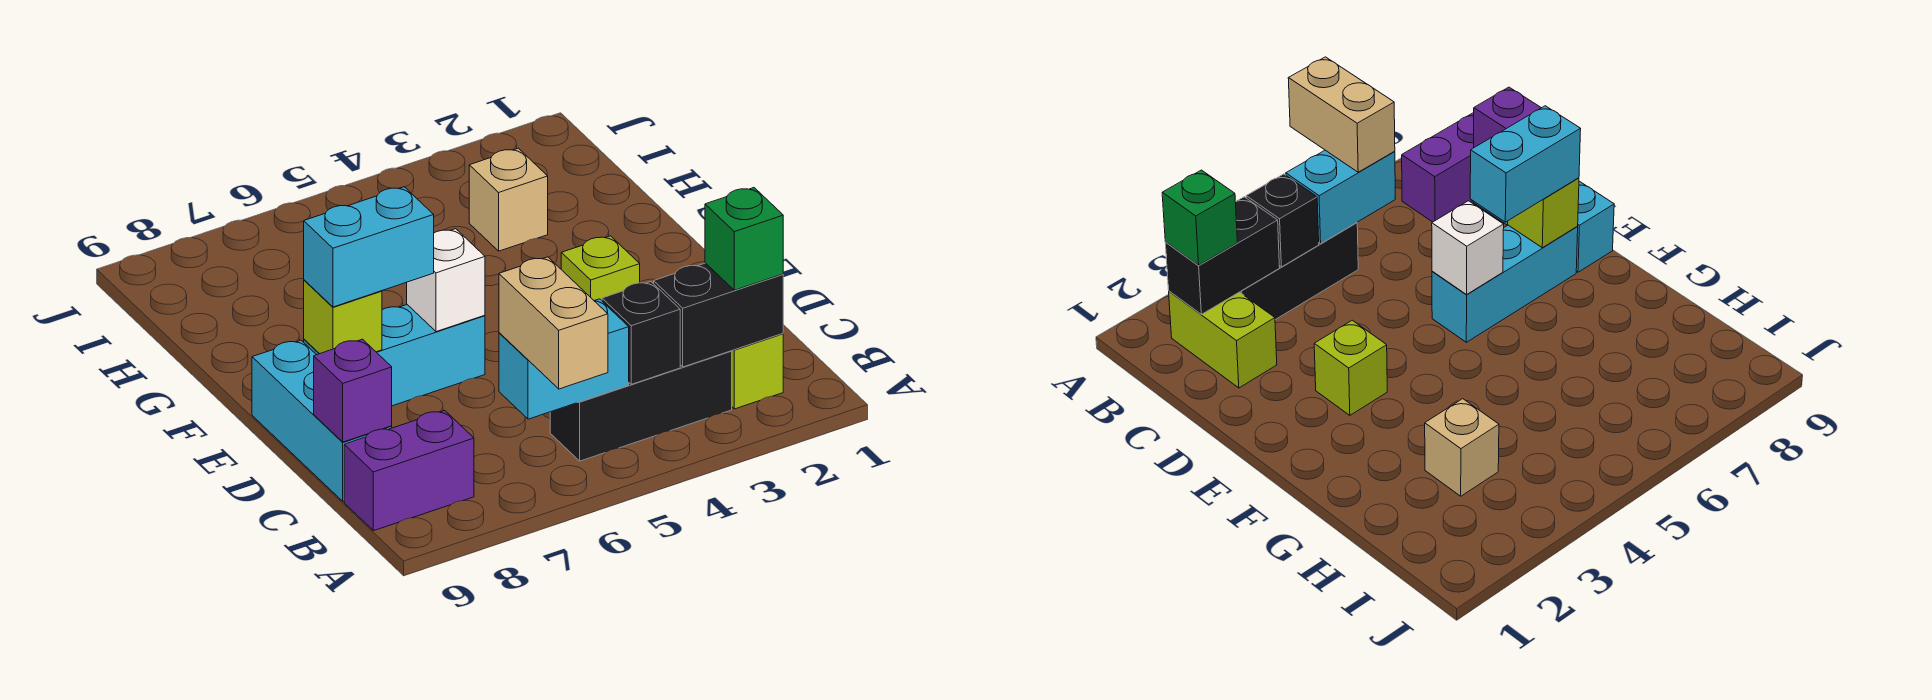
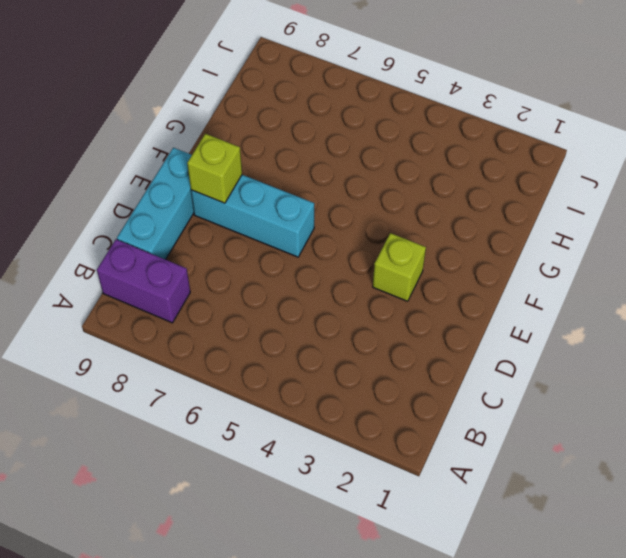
none -> lime brick B2:C2 level 1
none -> black brick B3:B5 level 1
none -> tan brick H3 level 1

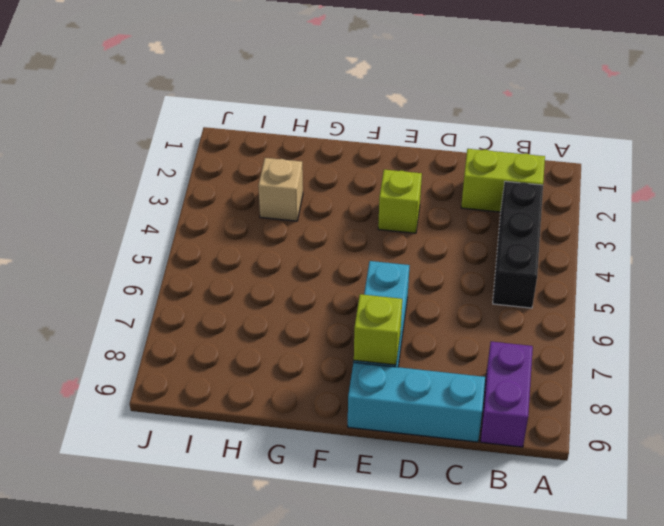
none -> black brick B2:B3 level 2
none -> black brick B4 level 2
none -> cyan brick B5:B6 level 2

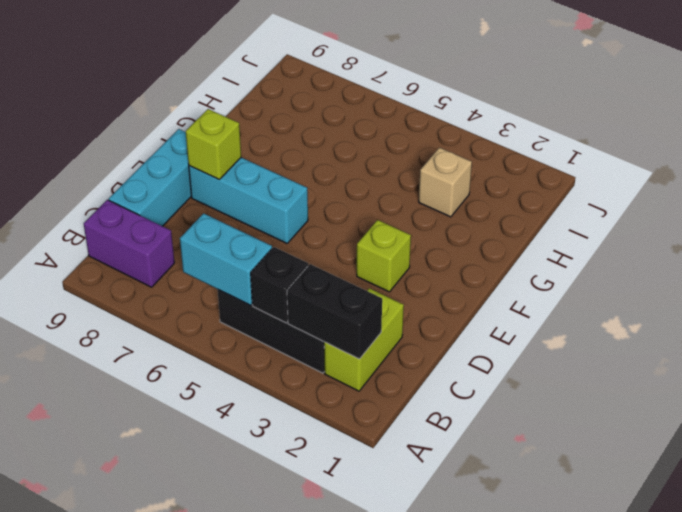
none -> purple brick C9 level 2
none -> white brick E6 level 2
none -> tan brick A6:B6 level 3

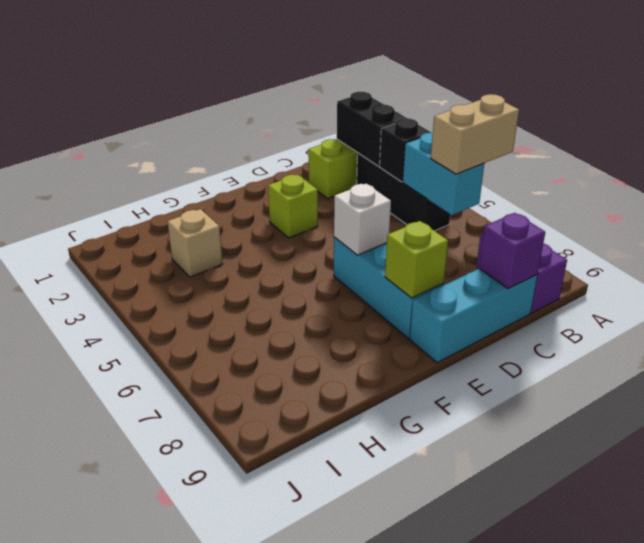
none -> green brick B2 level 3
none -> cyan brick E7:E8 level 3

